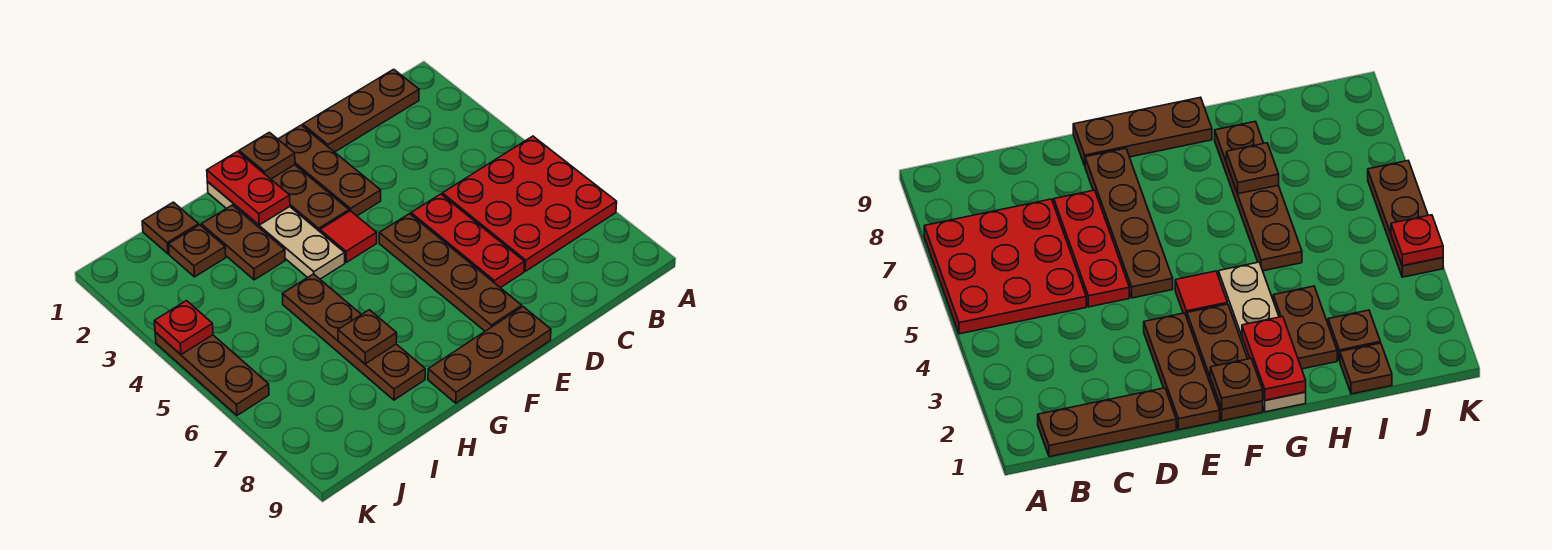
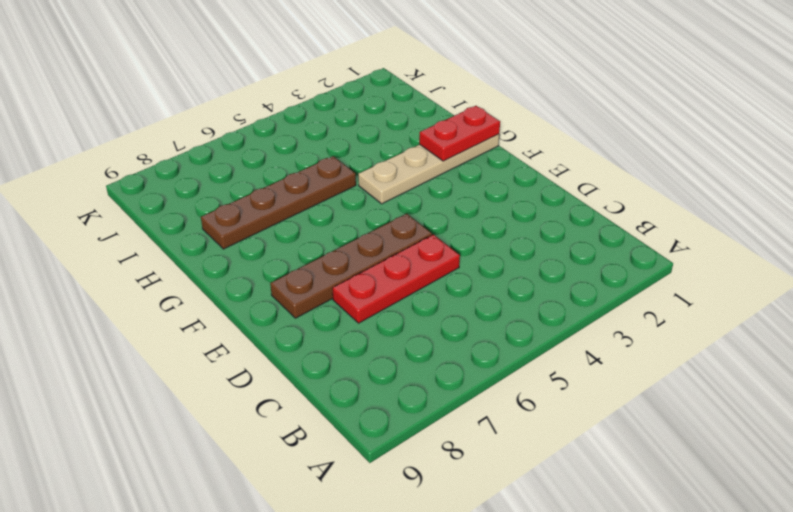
none -> red plate A5:C7 level 1
none -> brown plate B1:D1 level 1
none -> brown plate E1:E3 level 1

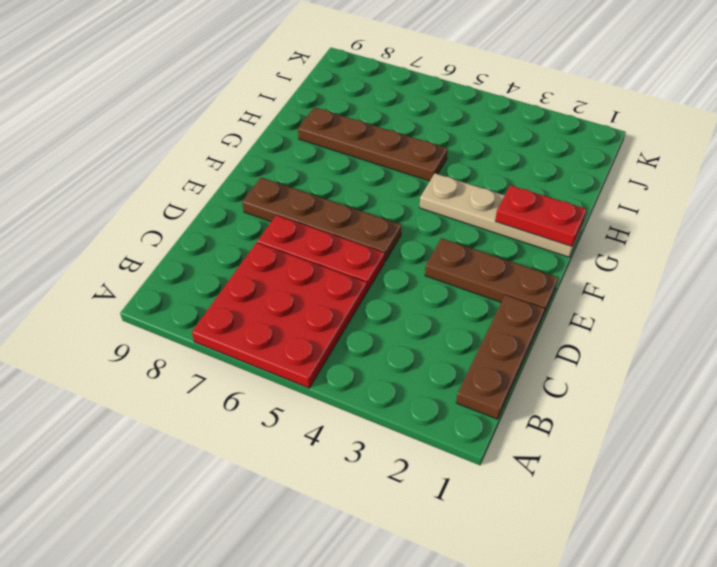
none -> brown plate E9:G9 level 1
none -> brown plate F1:F3 level 1
none -> red tile F4 level 1

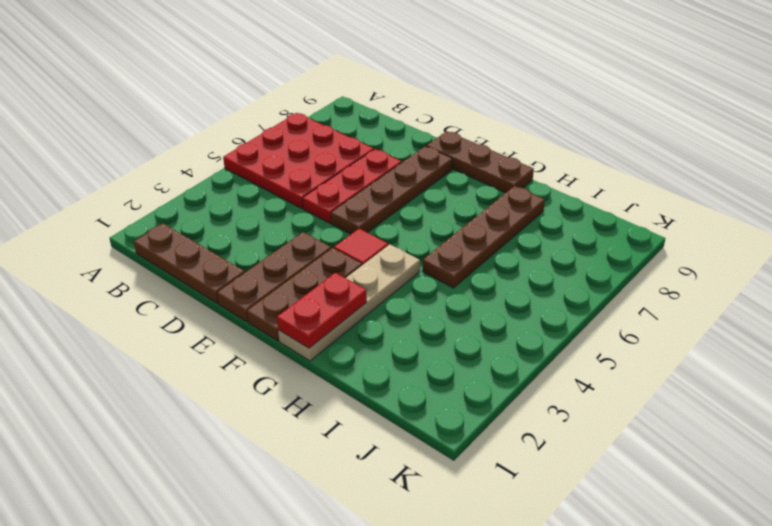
none -> brown plate H2:H3 level 1
none -> brown plate I1 level 1
none -> brown plate I2 level 1

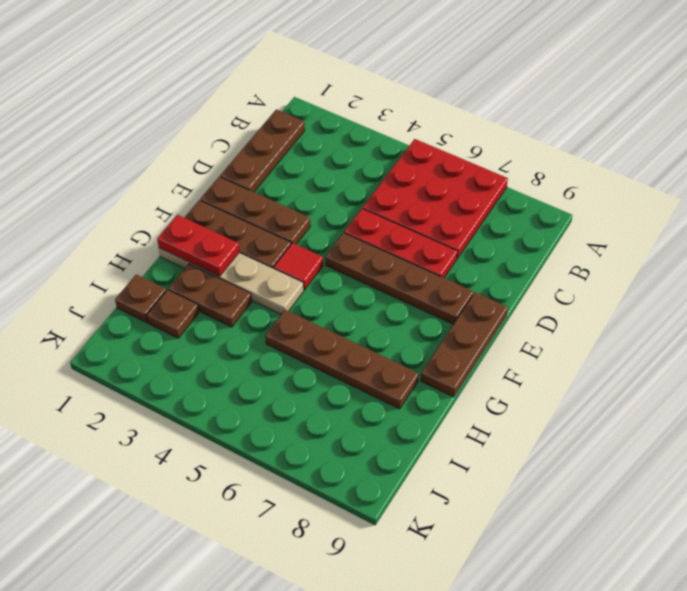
none -> brown plate K4:K6 level 1
none -> brown plate F1 level 2
none -> brown plate H7 level 2

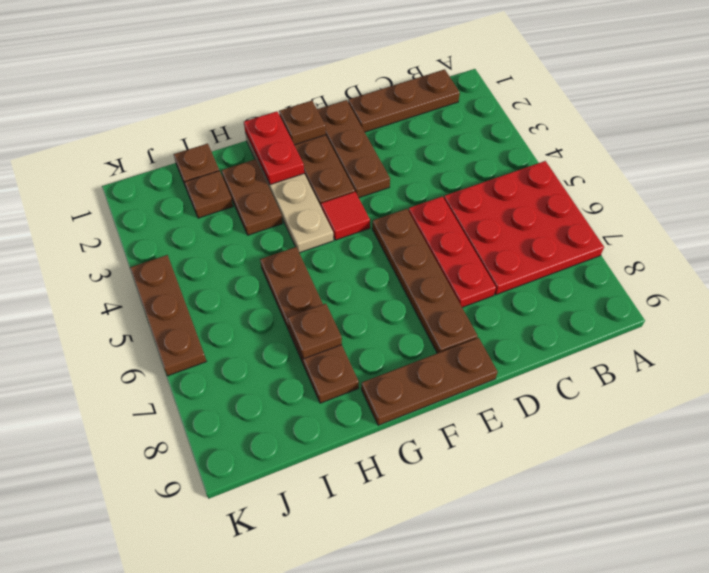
none -> red plate K4 level 2

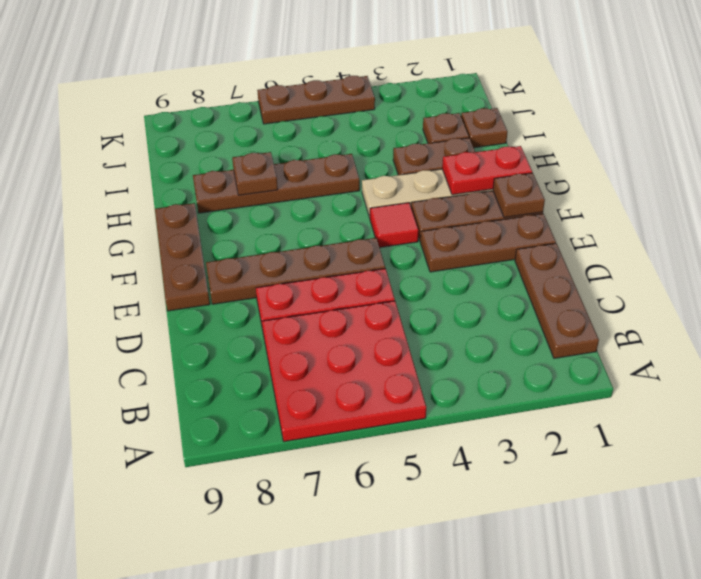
none -> red plate K4 level 2

